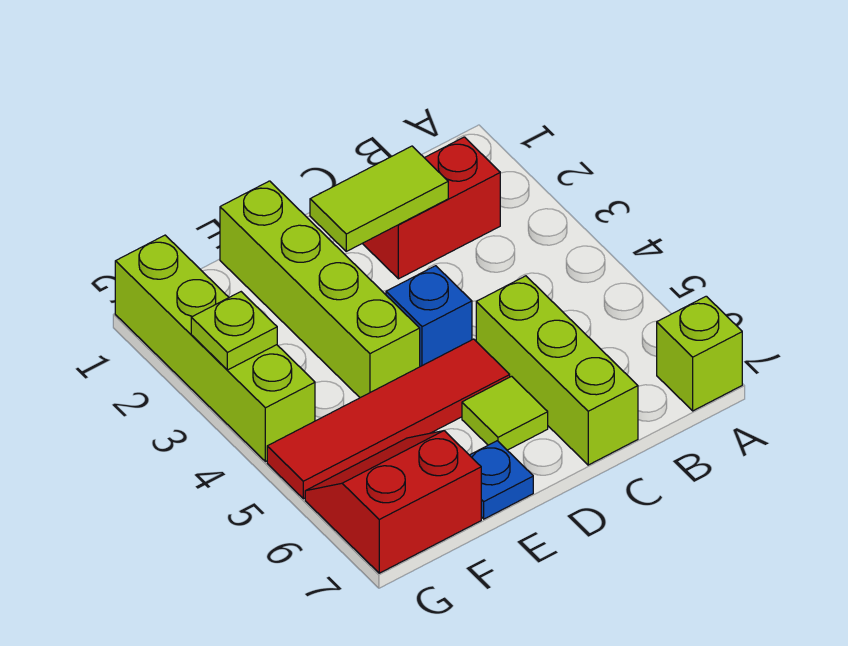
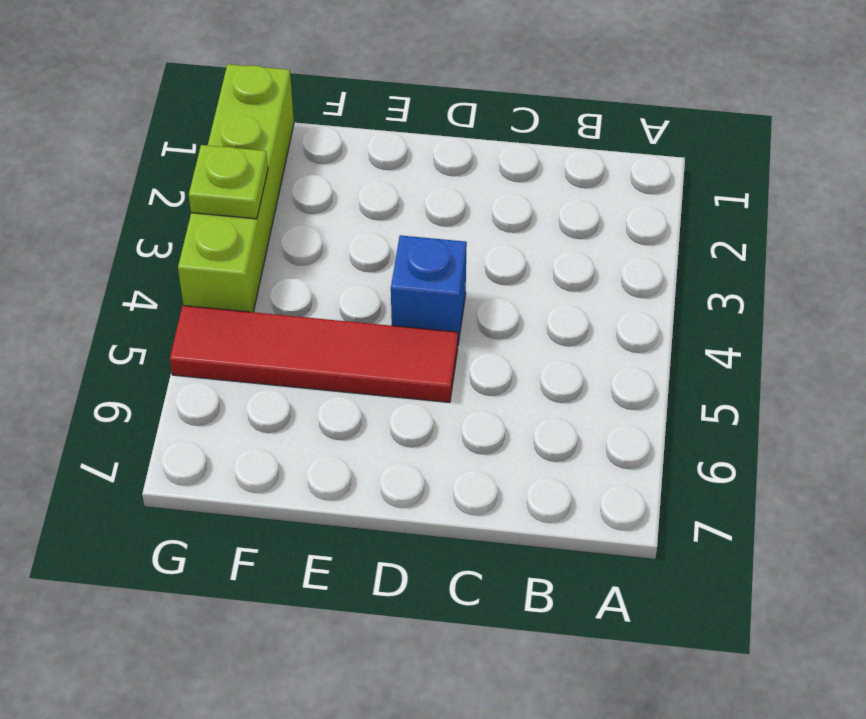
none -> lime brick A7 level 1
none -> red brick B2:C2 level 1
none -> lime brick C5:C7 level 1

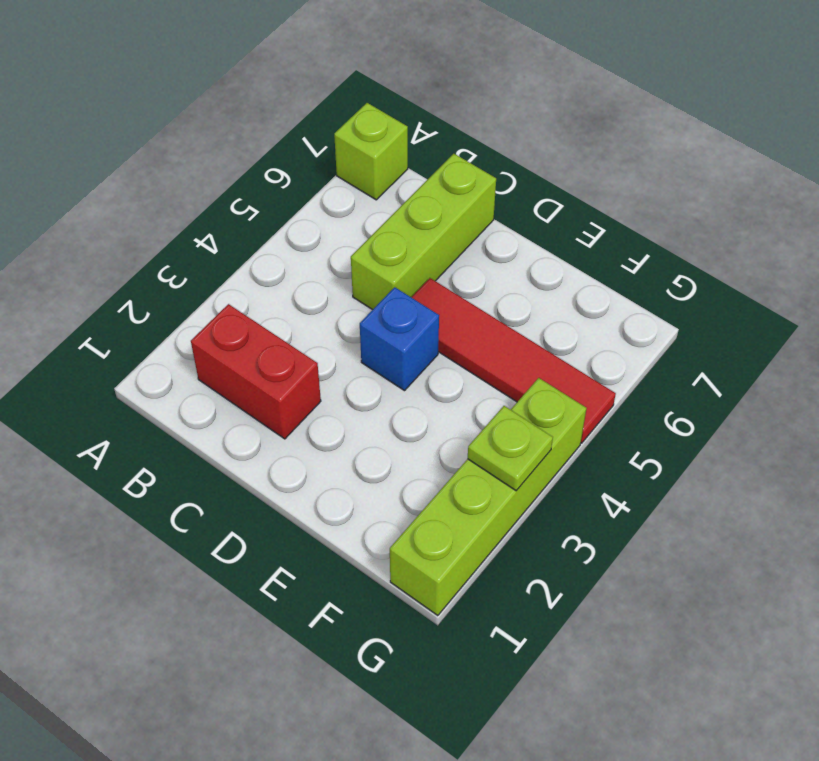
none -> lime tile D6 level 1
none -> lime brick E1:E4 level 1
none -> blue plate E7 level 1

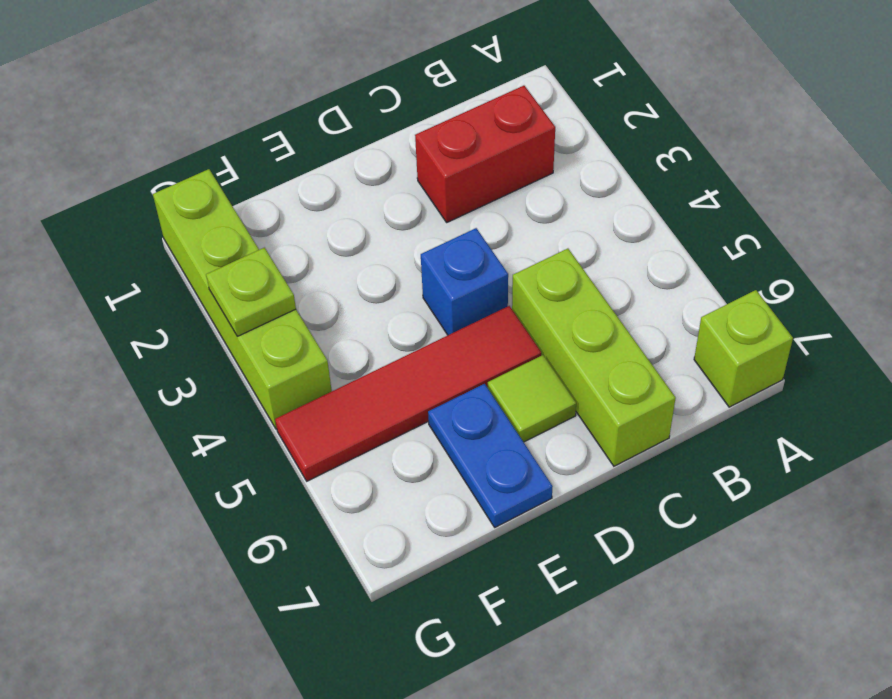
blue plate E6:E7 level 1 -> blue plate E7 level 1
none -> lime brick E1:E4 level 1
none -> red slope F6:G7 level 1 top 7
none -> lime tile C2:D2 level 2

